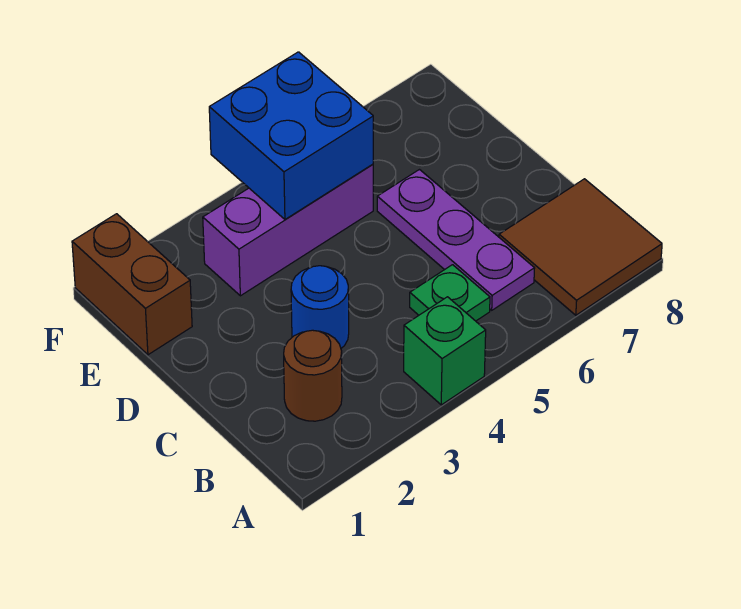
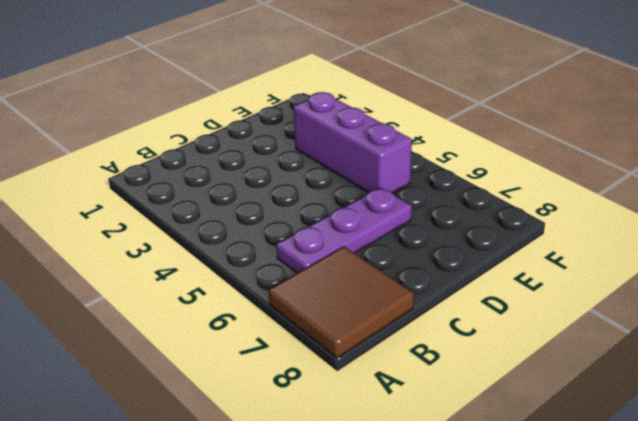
none -> green brick A4 level 1
none -> brown round brick B2 level 1

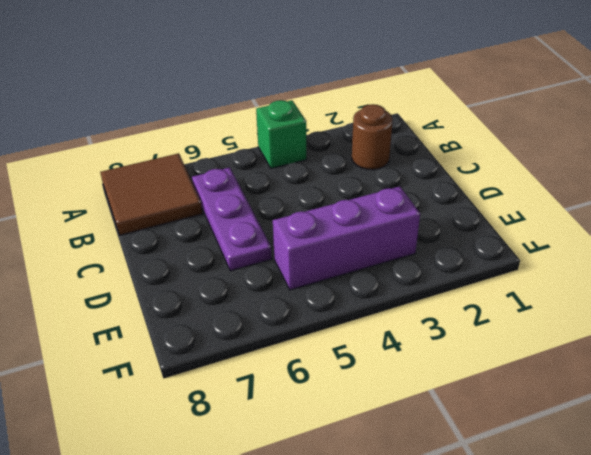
none -> green plate B5 level 1
none -> blue round brick C3 level 1

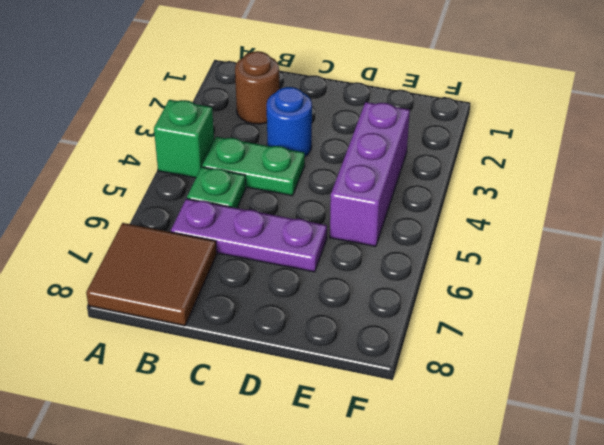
green plate B4:C4 level 1 -> none
none -> brown brick E1:F1 level 1
none -> blue brick E4:F5 level 2

